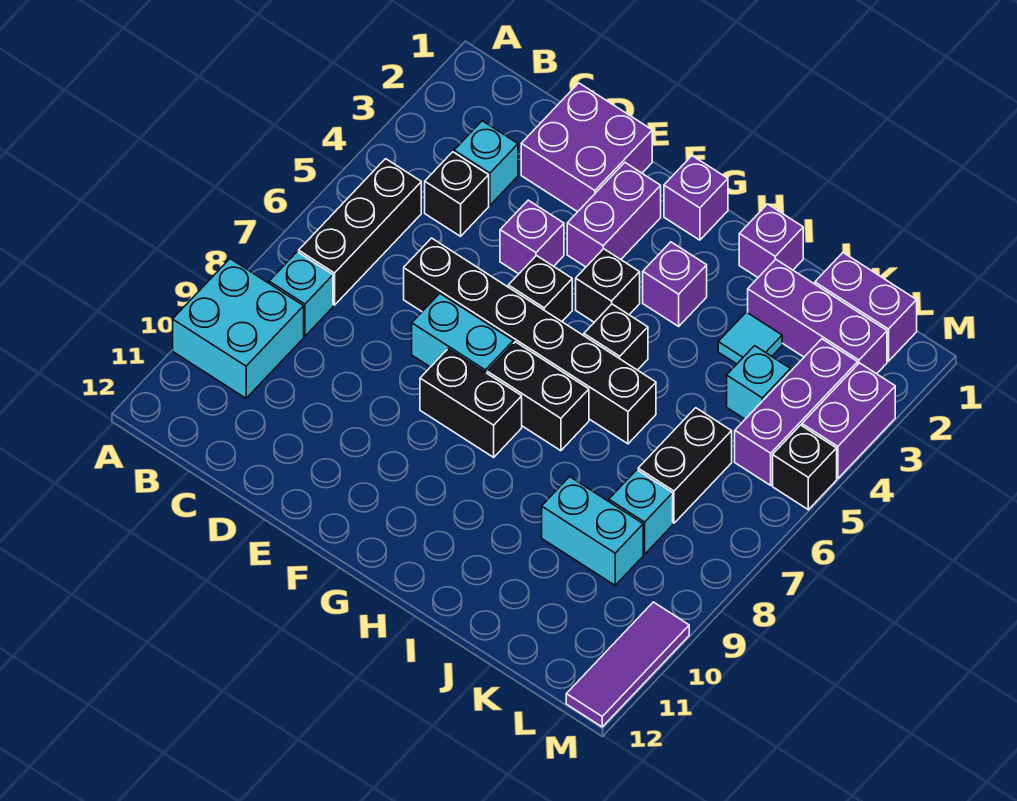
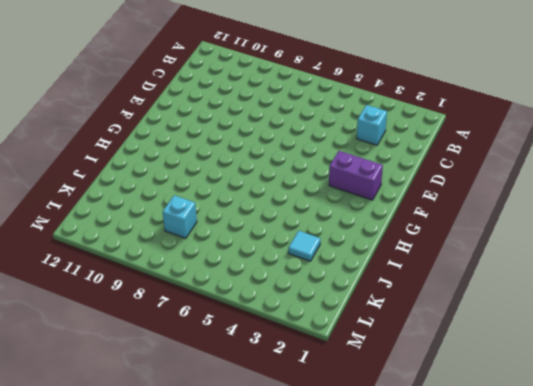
none -> cyan brick A9:B10 level 1
none -> black brick B5:B7 level 1
none -> cyan brick B8 level 1

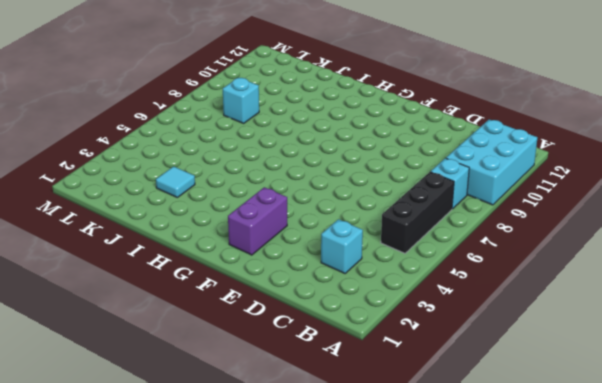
cyan brick A9:B11 level 1 -> cyan brick A9:B10 level 1
none -> black brick C4 level 1
none -> purple brick D1:E2 level 1
none -> black brick D6:I6 level 1

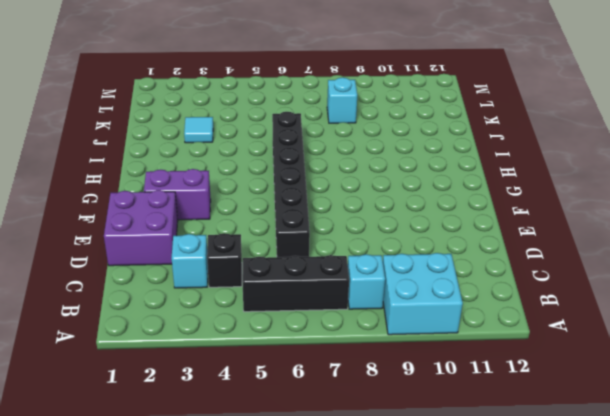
none -> purple brick E4 level 1
none -> cyan brick E7:F7 level 1
none -> black brick F5 level 1

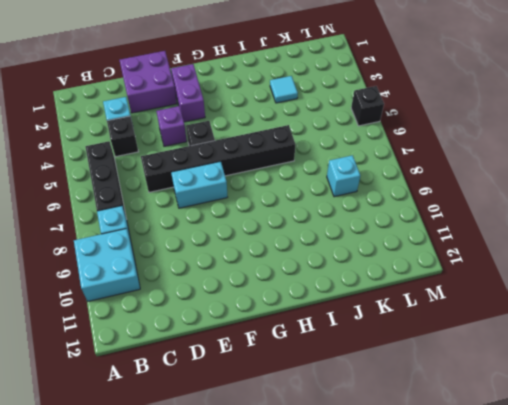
none -> black brick F8:G8 level 1
none -> purple brick G1 level 1
none -> black brick G4 level 1

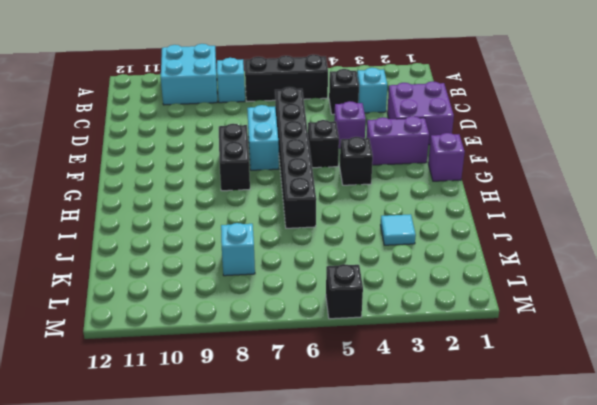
none -> black brick G7:H7 level 1
none -> purple brick H3 level 1
none -> black brick H5 level 1

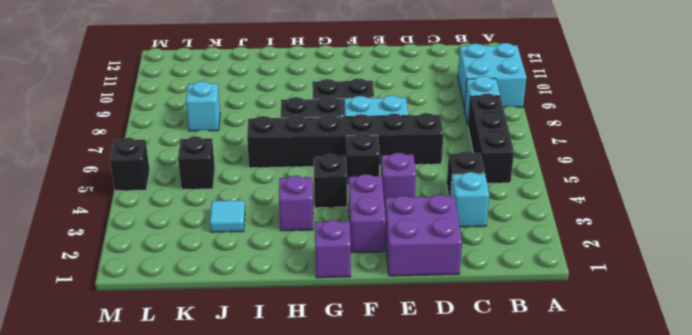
black brick K5 level 1 -> black brick H5 level 1
none -> purple brick I1 level 1
none -> purple brick J2:L2 level 1
none -> cyan brick J9:K9 level 1

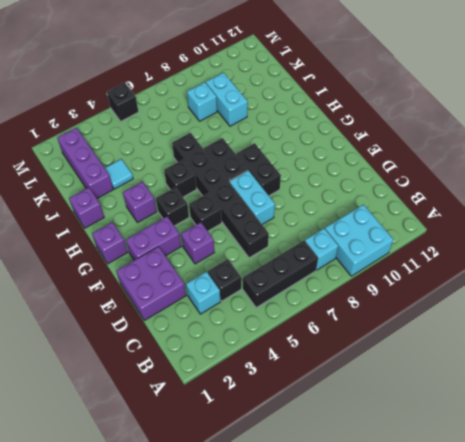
none -> purple brick K1:L1 level 1
none -> cyan brick K4 level 1
none -> black brick K6:K7 level 1

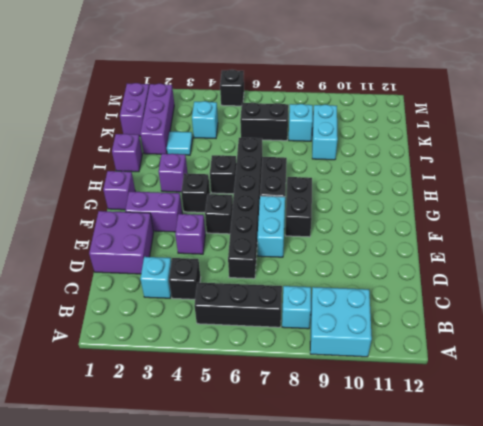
none -> purple brick L3:L5 level 1
none -> purple brick M3:M4 level 1
none -> purple tile M10:M12 level 1

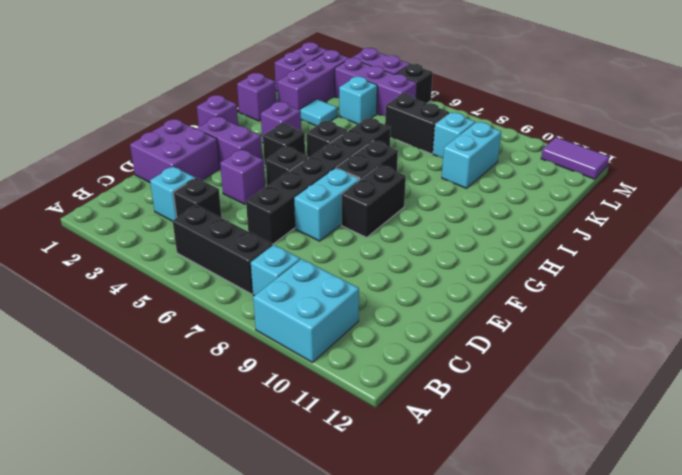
purple tile M11:M12 level 1 -> purple tile M10:M12 level 1

